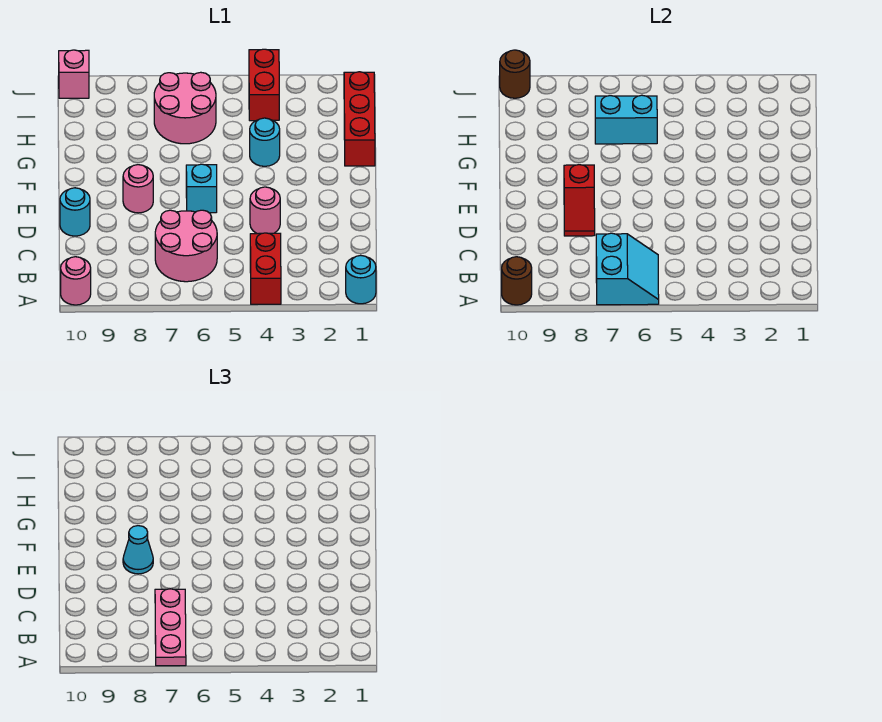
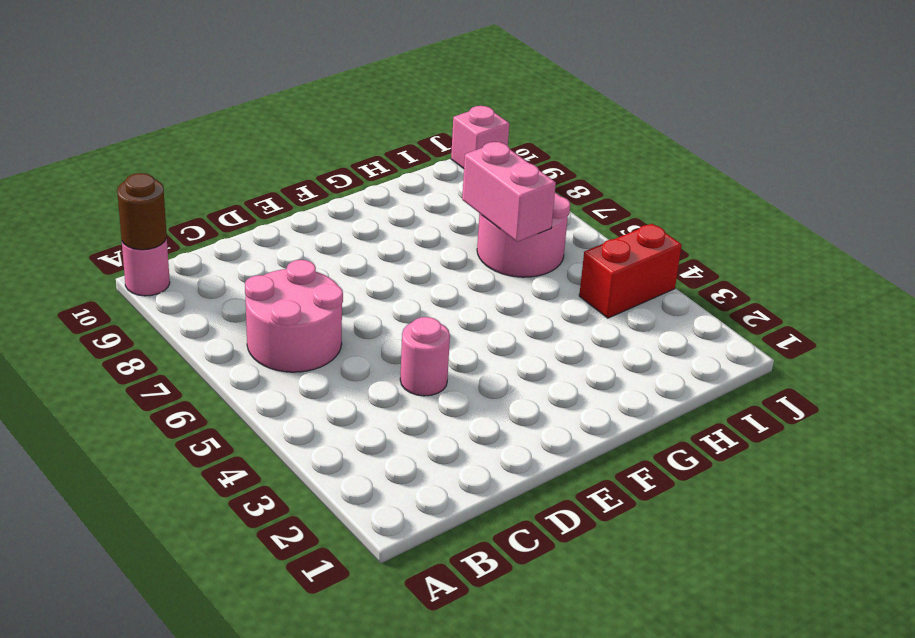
pink brick H6:H7 level 2 -> cyan brick H6:H7 level 2
none -> cyan round brick A1 level 1
none -> red brick A4:B4 level 1
none -> cyan round brick D10 level 1

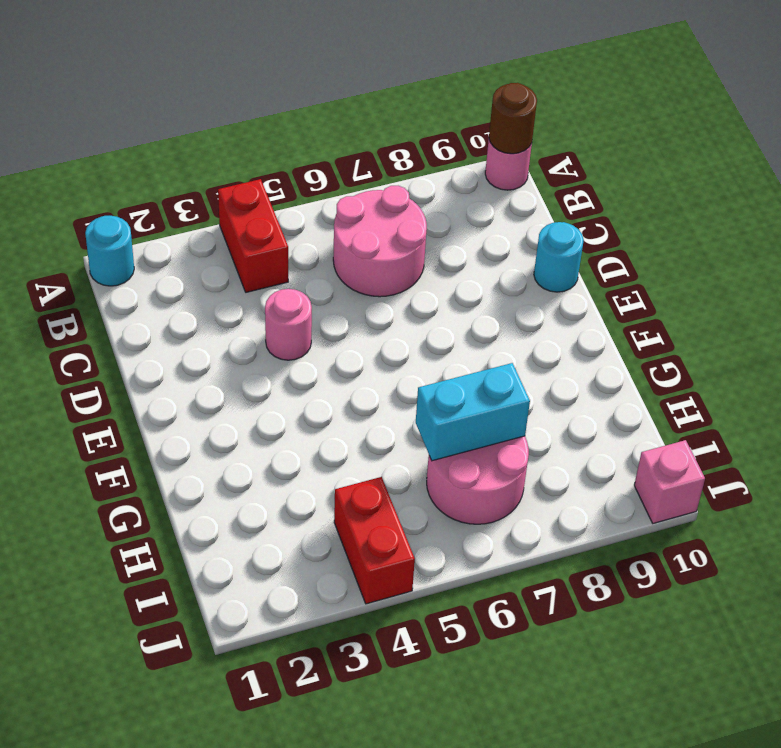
none -> cyan brick E6 level 1
none -> pink round brick E8 level 1
none -> red brick G1:I1 level 1

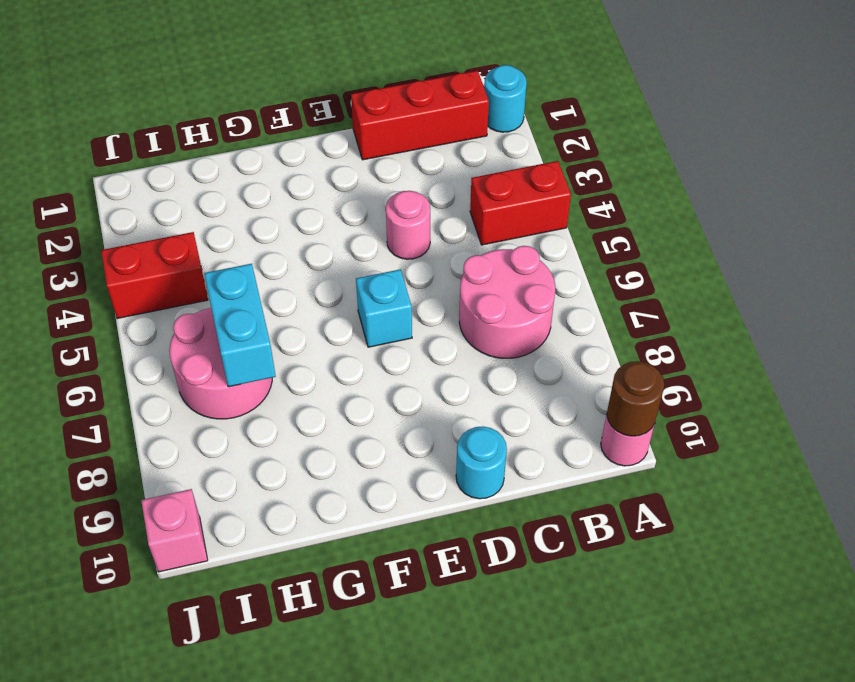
red brick B1:D1 level 1 -> red brick G1:I1 level 1
none -> pink round brick E8 level 1
none -> cyan round brick G4 level 1
none -> cyan slope A6:B7 level 2 top 7

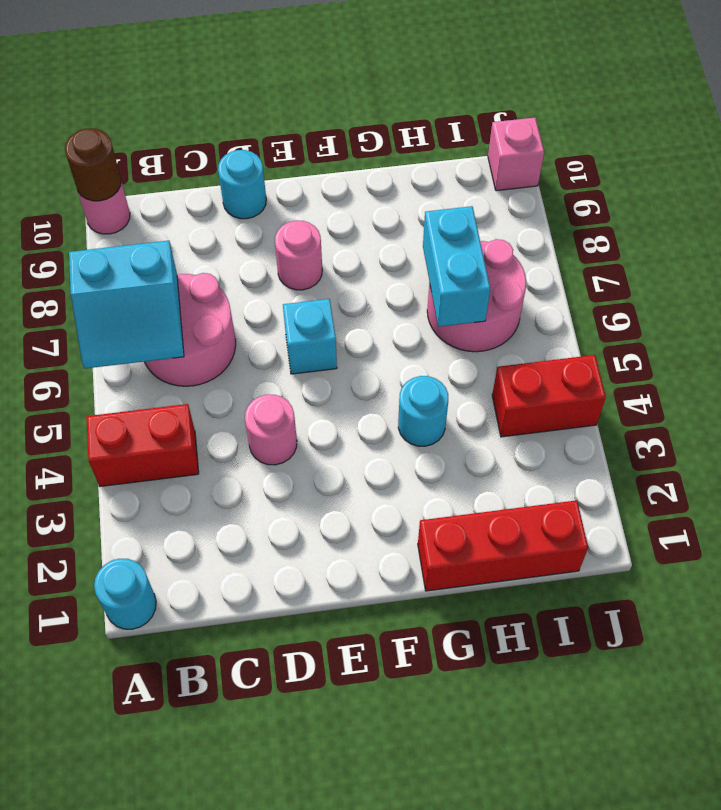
none -> red slope D8:E8 level 2 top E
none -> brown round brick J10 level 2
none -> pink plate A7:C7 level 3

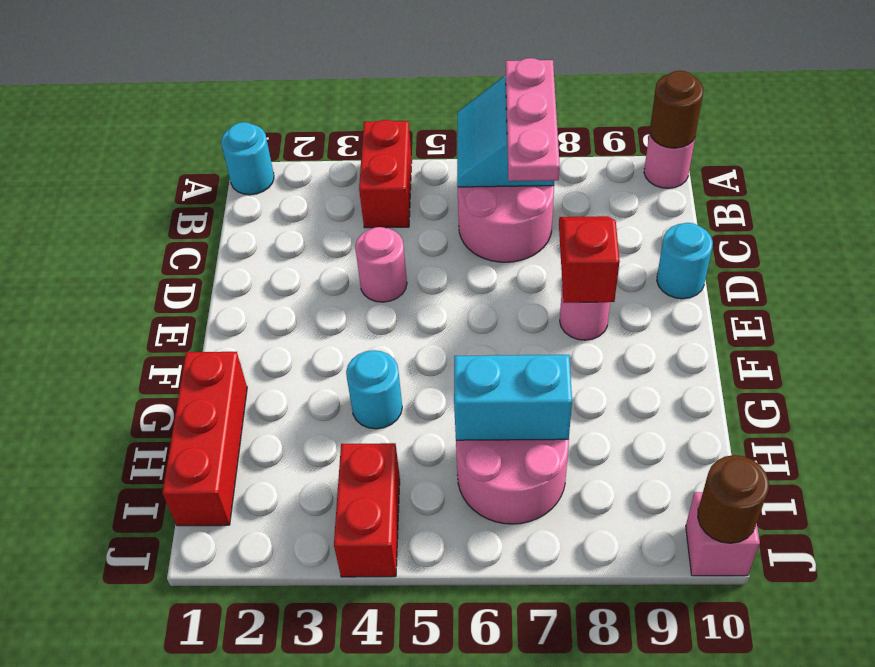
none -> cyan brick E6 level 1
none -> cyan cone E8 level 3

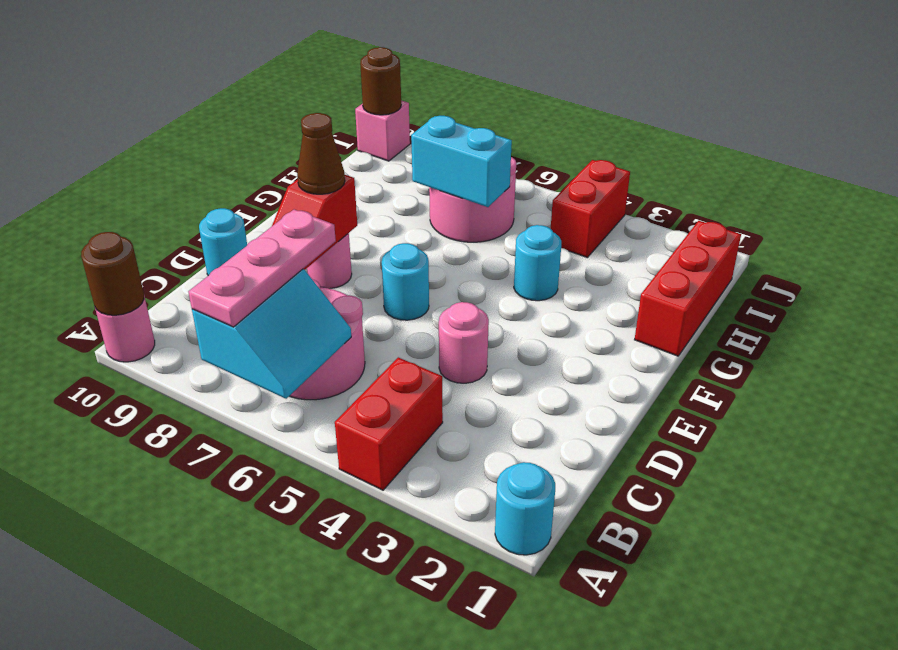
cyan round brick E6 level 1 -> cyan brick E6 level 1
brown cone E8 level 3 -> cyan cone E8 level 3

